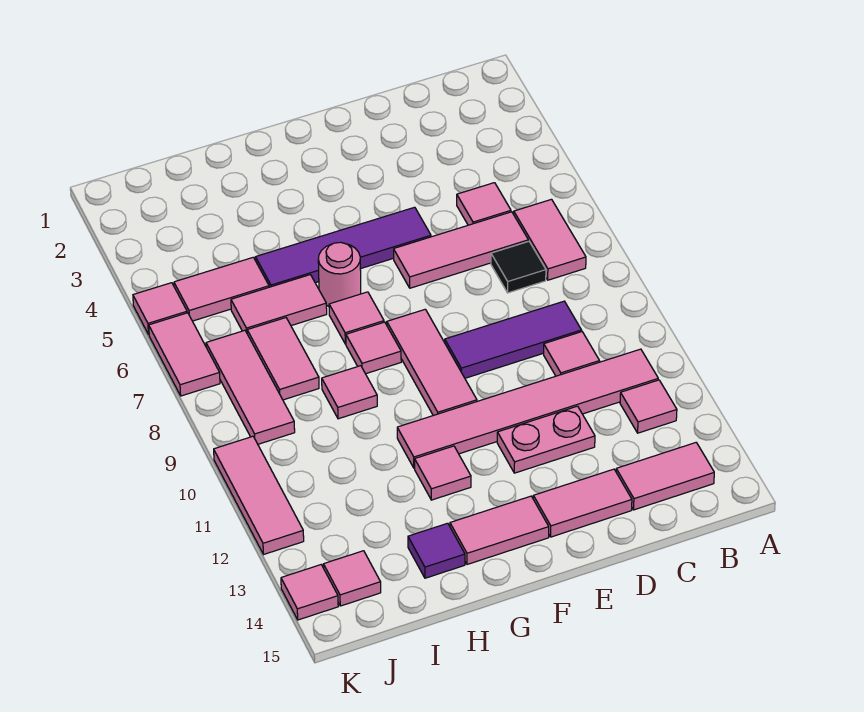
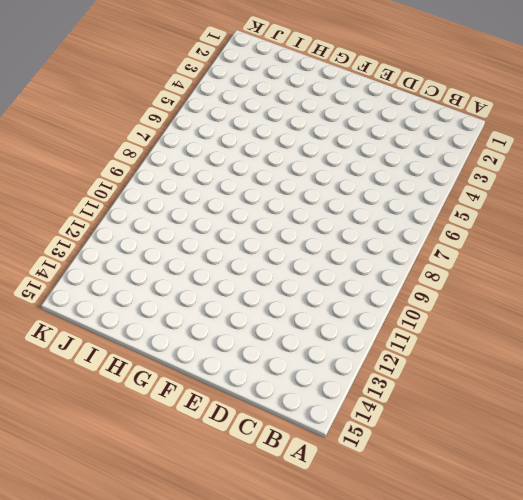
none -> pink tile B6:B7 level 1
none -> pink tile B11:G11 level 1
none -> pink tile B12 level 1

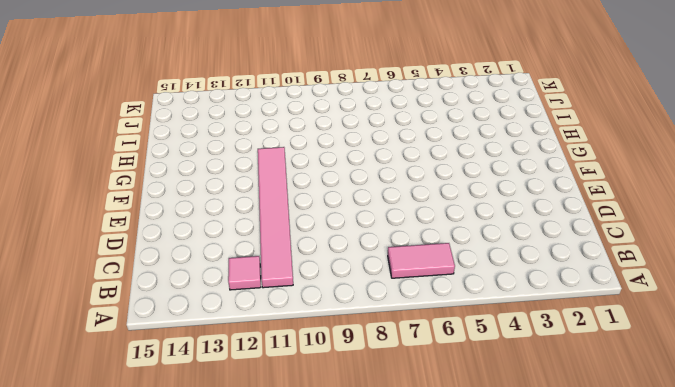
none -> pink tile B14:C14 level 1
none -> pink tile C5 level 1
none -> pink tile C6:E6 level 1

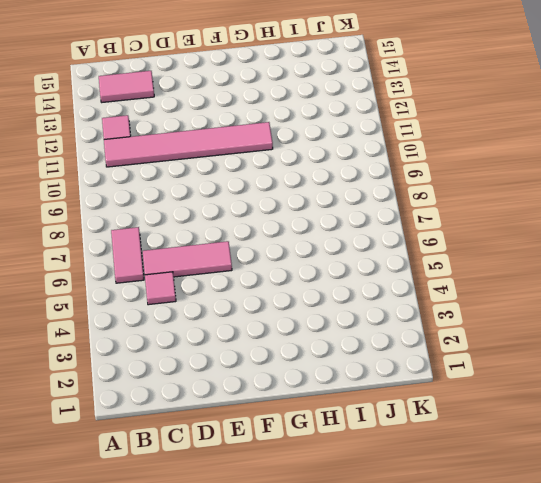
none -> black tile C7 level 1
none -> purple tile C9:E9 level 1
none -> pink tile C10 level 1

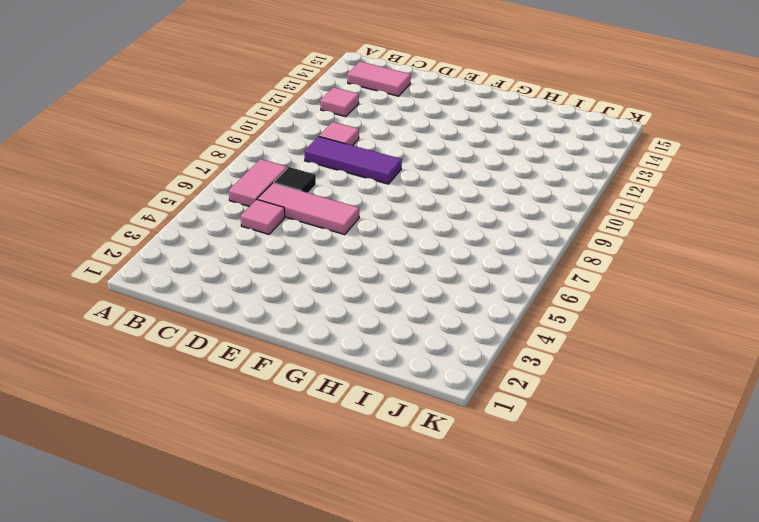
none -> pink tile B11:G11 level 1
none -> pink plate D12:E12 level 1
none -> pink tile D14:E14 level 1

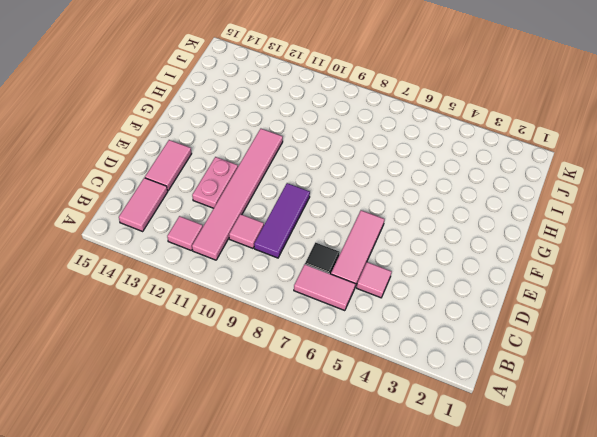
none -> purple tile E5:H5 level 1
none -> pink tile F8:F10 level 1
none -> pink tile F14:G14 level 1

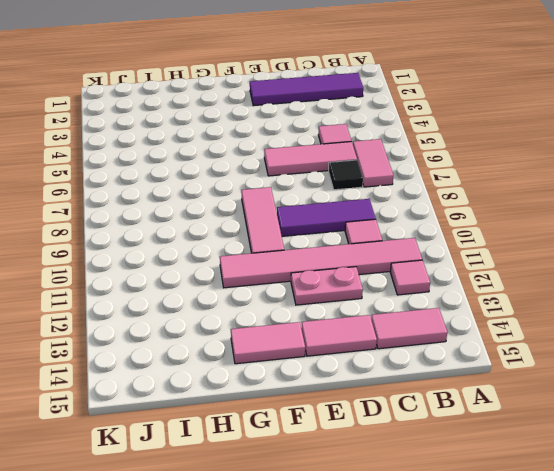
purple tile B2:E2 level 1 -> purple tile E5:H5 level 1
none -> pink round brick G6 level 1
none -> pink tile G7 level 1
none -> pink tile G8 level 1

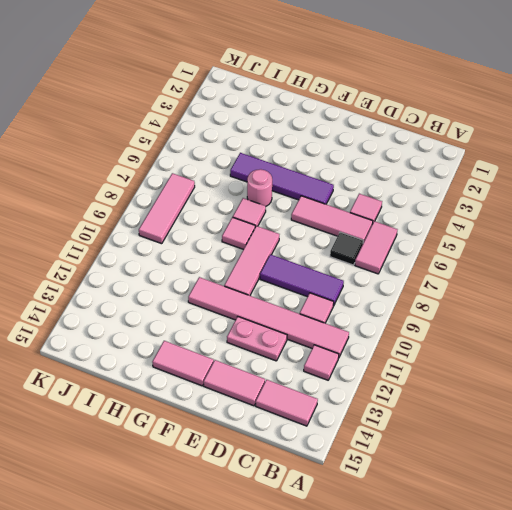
none -> pink tile G12 level 1
none -> pink tile H6:I6 level 1
none -> pink tile H9 level 1

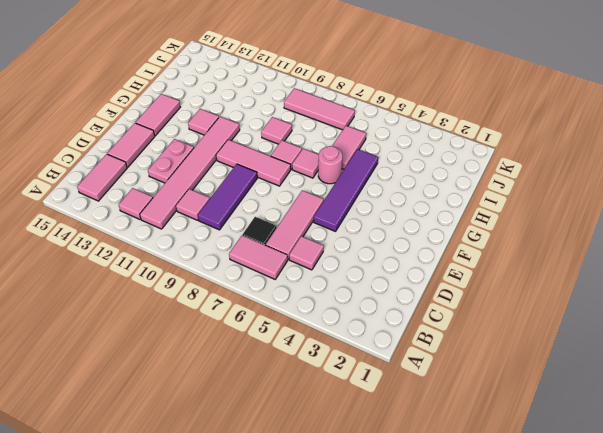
none -> purple tile H14 level 1
none -> pink tile I5:J5 level 1
none -> pink tile I7:I8 level 1

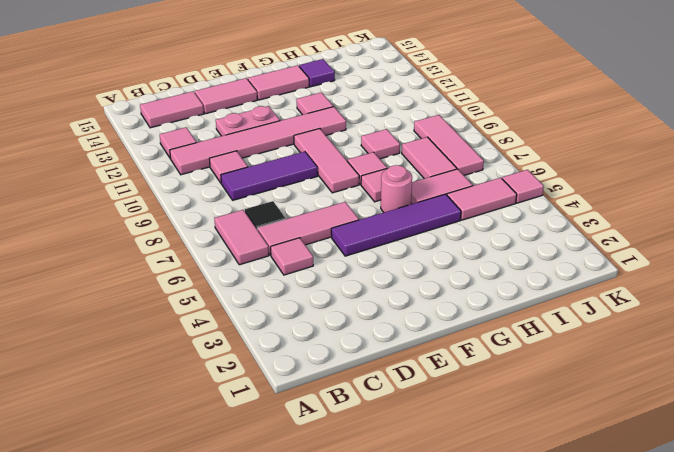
none -> pink tile J14 level 1
none -> pink tile K6:K7 level 1
none -> pink tile K10:K12 level 1

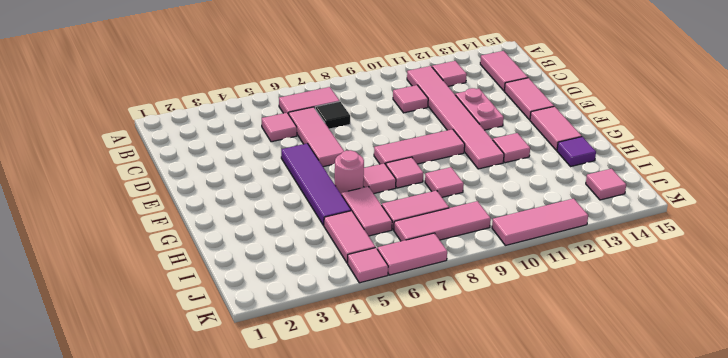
none -> purple tile C9:E9 level 1
none -> pink tile K14 level 1

